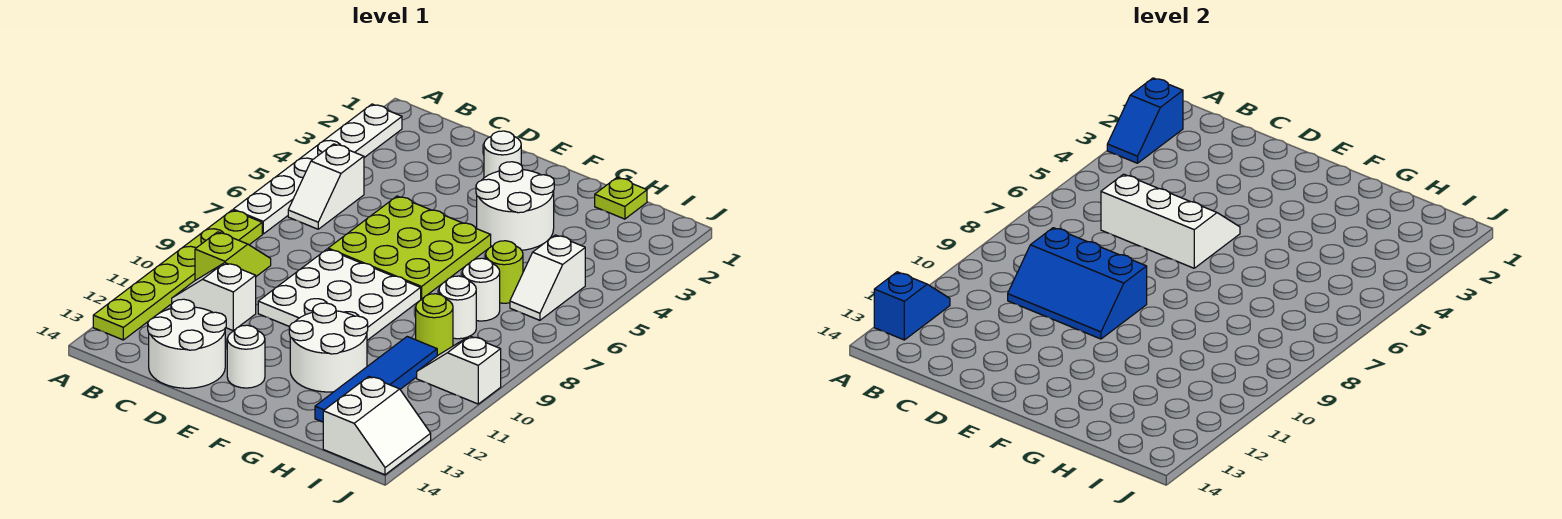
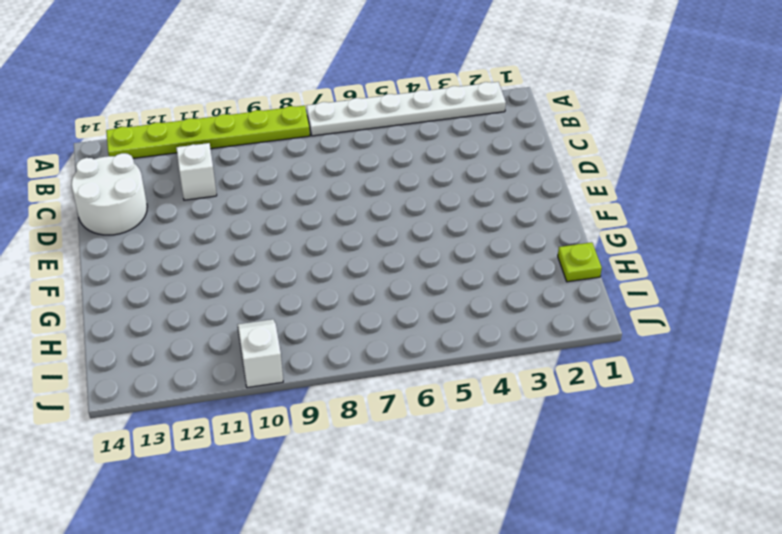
none -> white slope B5:B6 level 1 top 5
none -> lime slope B9:B10 level 1 top 10
none -> lime plate D5:F7 level 1

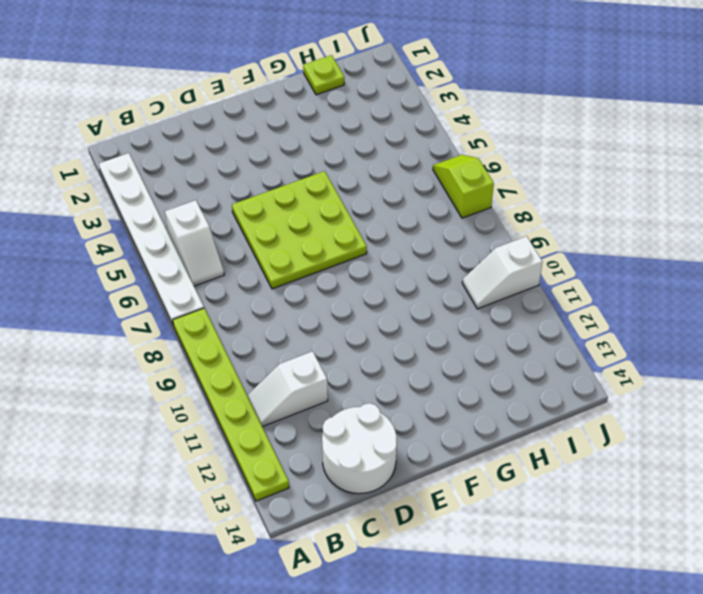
lime slope J6:J7 level 1 top 7 -> lime slope B9:B10 level 1 top 10
none -> white plate D8:F10 level 1
none -> white round brick E2 level 1
none -> white round brick E13 level 1

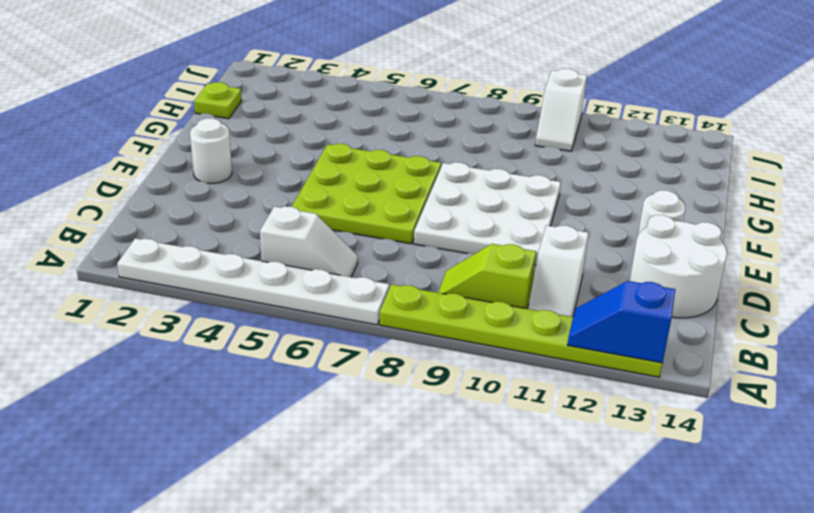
none -> white round brick F3:G4 level 1
none -> white round brick F11:G12 level 1
none -> lime round brick H6 level 1

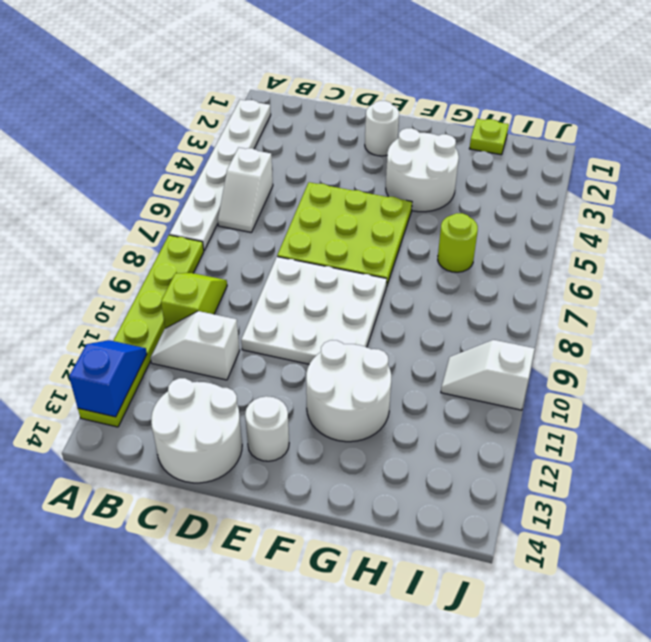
none -> white round brick H7 level 1
none -> white round brick H8 level 1
none -> lime round brick H9 level 1

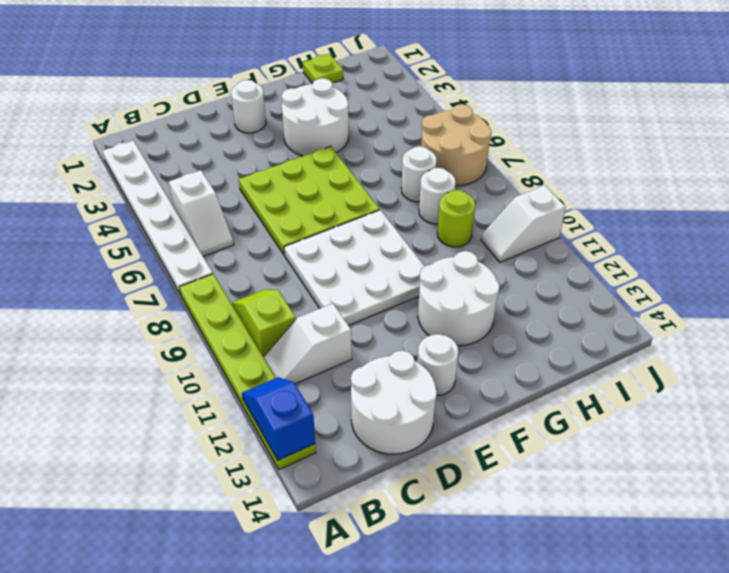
tan round brick I6:J7 level 1 -> white slope I5:I6 level 1 top 5
none -> lime round brick H6 level 1
none -> blue tile H10:H13 level 1
none -> white slope I13:J14 level 1 top I

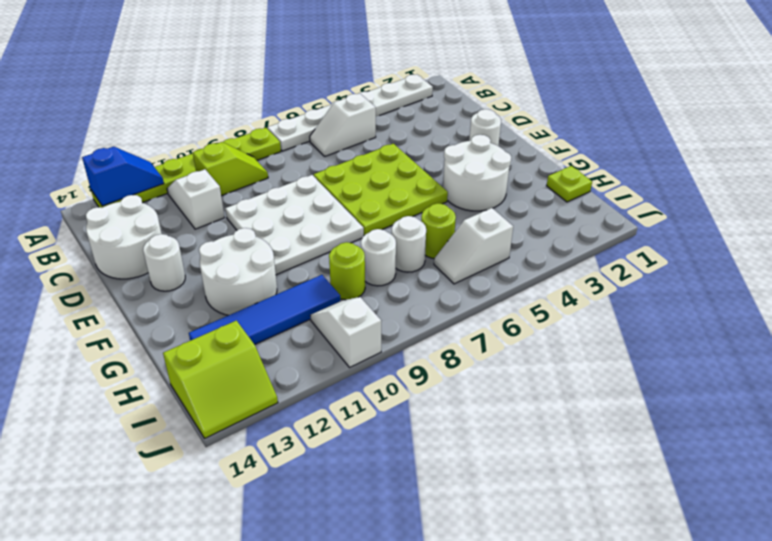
lime slope I13:J14 level 1 top I -> white slope I13:J14 level 1 top I
none -> blue slope A2:A3 level 2 top 2
none -> white slope C5:E6 level 2 top 6
none -> blue slope C9:E10 level 2 top 9

